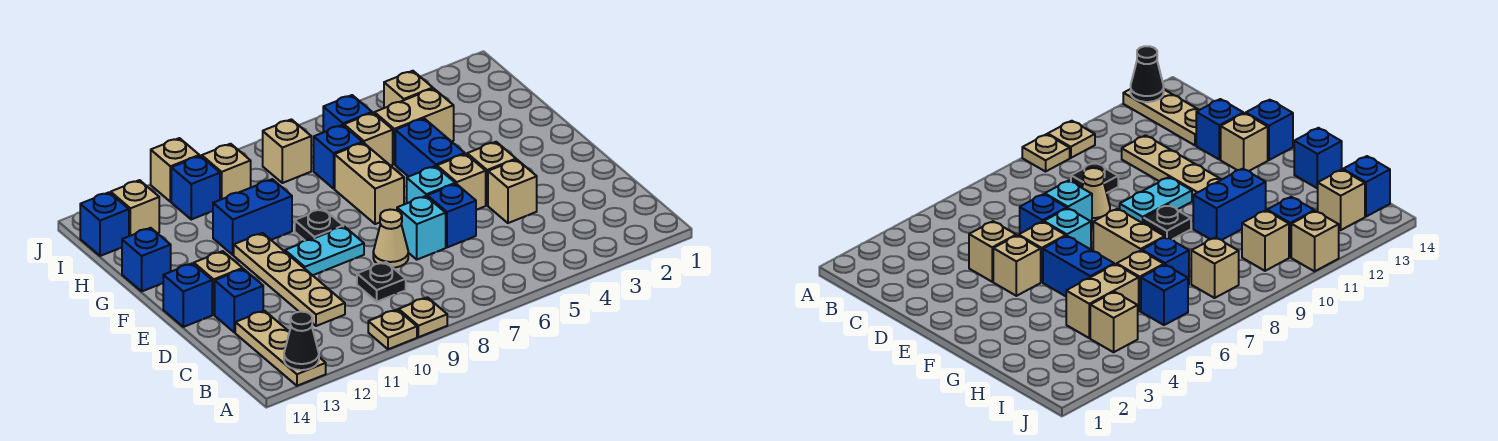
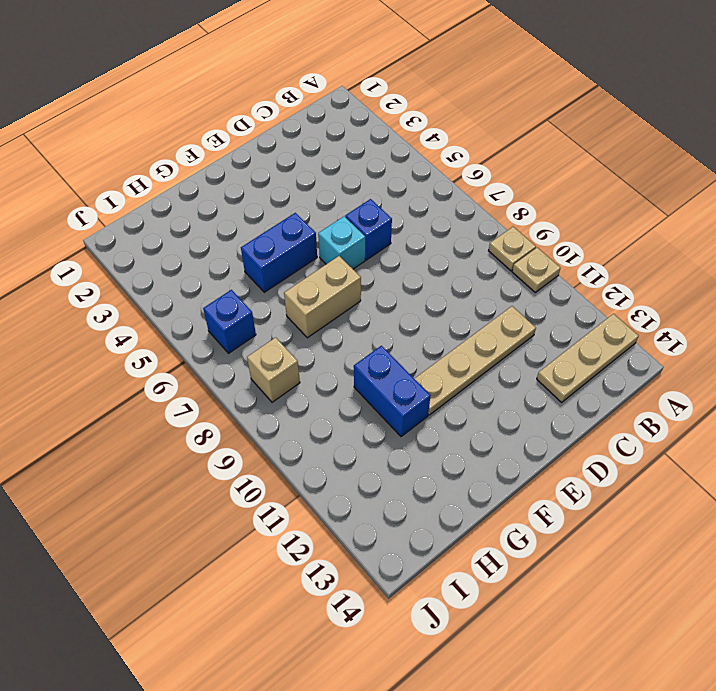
none -> black plate C9 level 1
none -> tan brick D4 level 1
none -> cyan brick D7 level 1
none -> tan cone D8 level 1

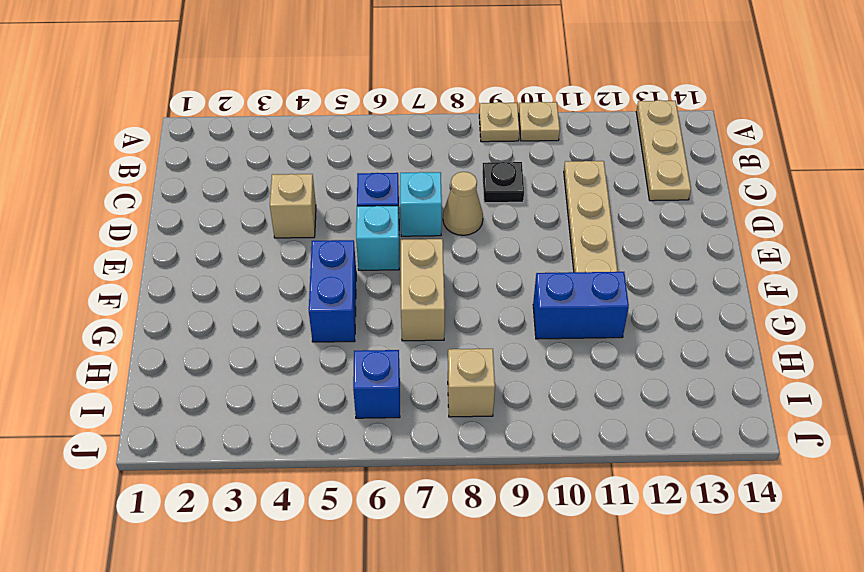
none -> blue brick D13 level 1
none -> tan brick E4 level 1
none -> tan brick E5 level 1
none -> cyan plate E9:E10 level 1

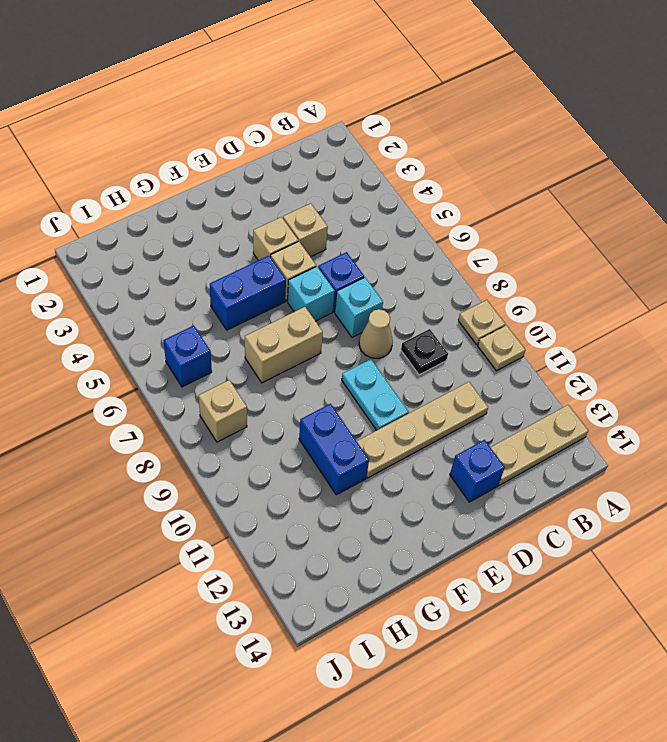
none -> tan brick E13 level 1
none -> blue brick E14 level 1
none -> black plate F9 level 1
none -> blue brick G14 level 1

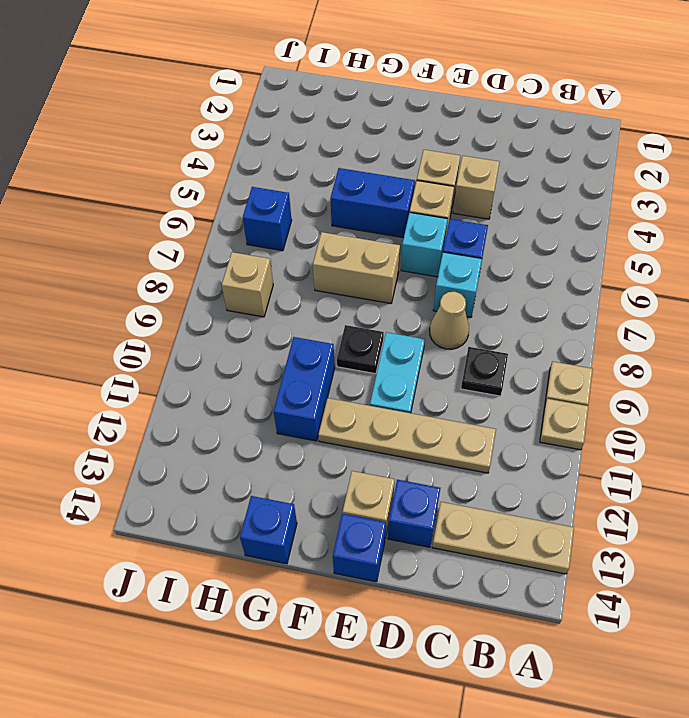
none -> tan brick H4:H5 level 1
none -> tan brick H6 level 1
none -> blue brick H7 level 1
none -> tan brick I4 level 1

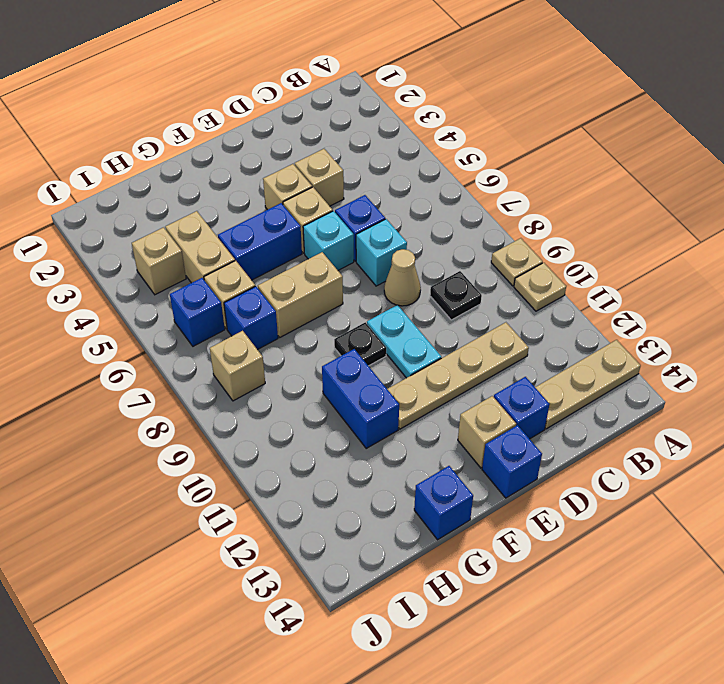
none -> tan brick I10 level 1
none -> blue brick I11 level 1
none -> tan brick I13 level 1
none -> blue brick I14 level 1

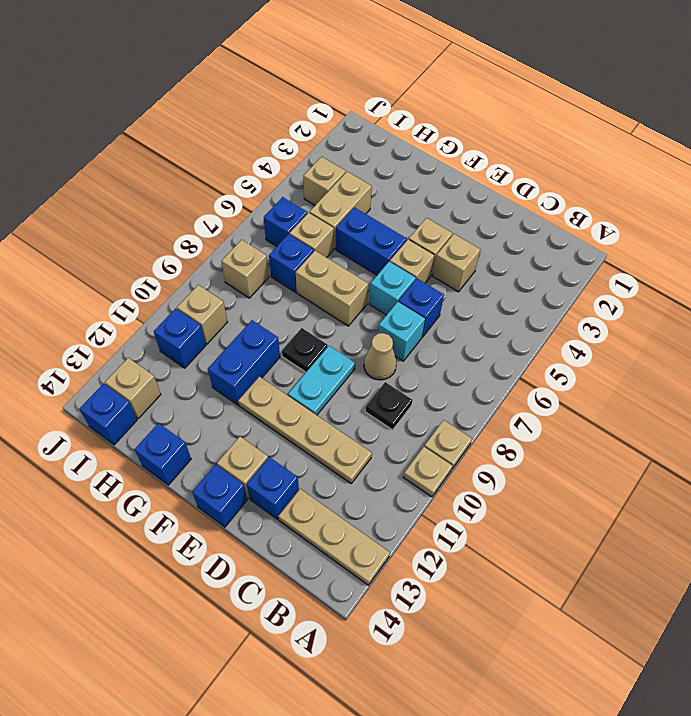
none -> tan brick J11 level 1
none -> black cone A13 level 2

